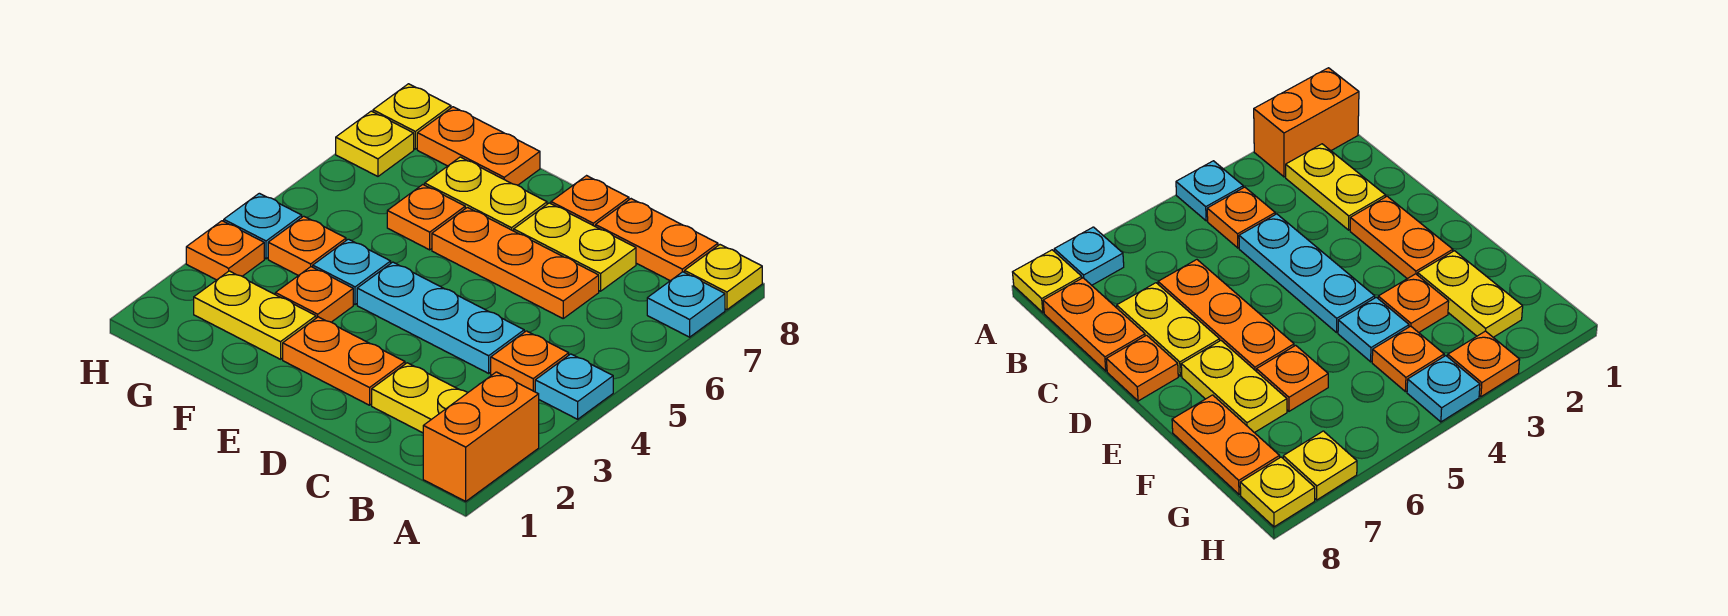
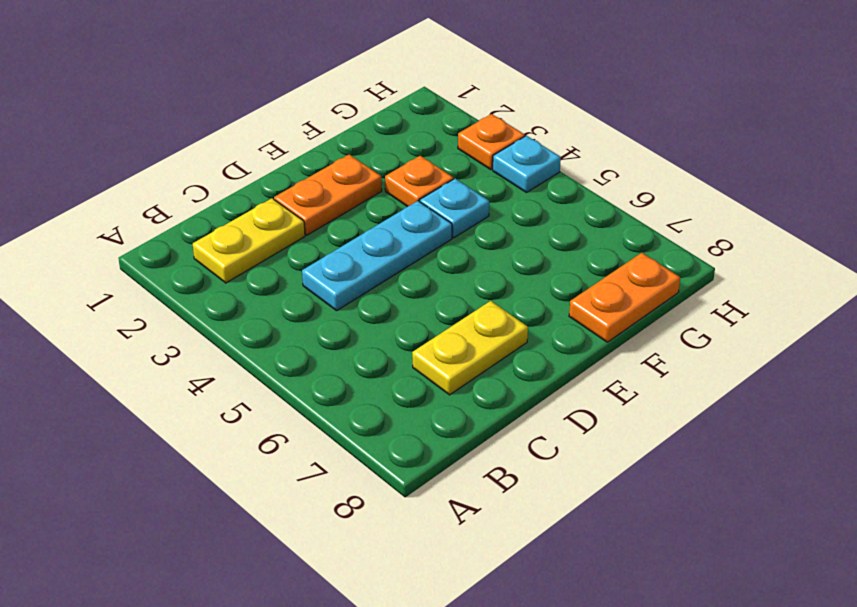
none -> orange brick A1:A2 level 1
none -> cyan plate A4 level 1
none -> cyan plate A7 level 1

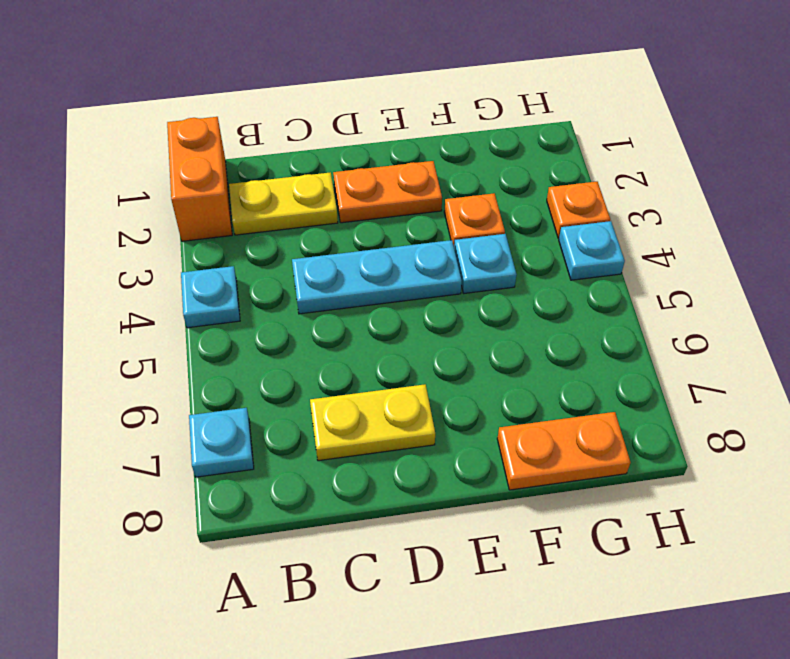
none -> yellow plate A8 level 1
none -> orange plate B4 level 1
none -> orange plate B8:C8 level 1

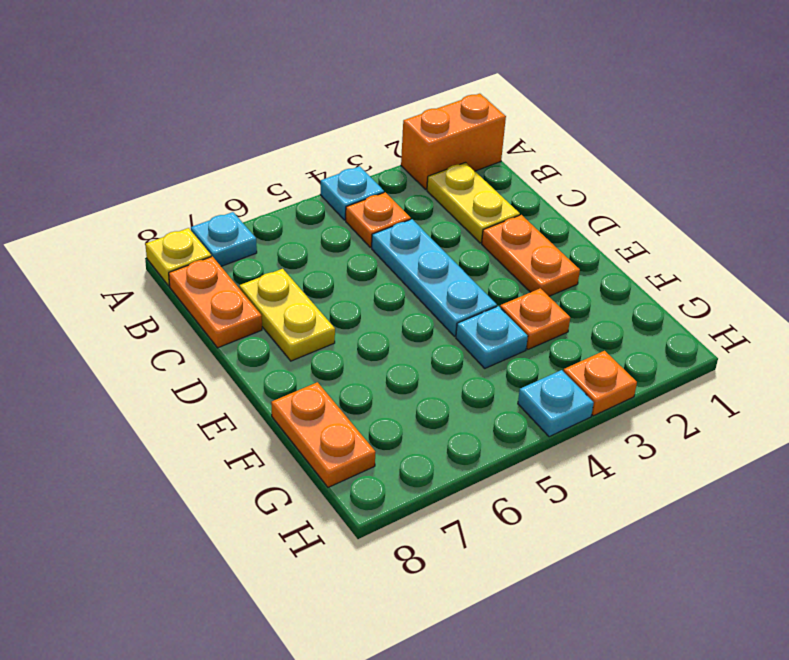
none -> orange plate C6:E6 level 1
none -> orange plate D8 level 1
none -> yellow plate E7:F7 level 1

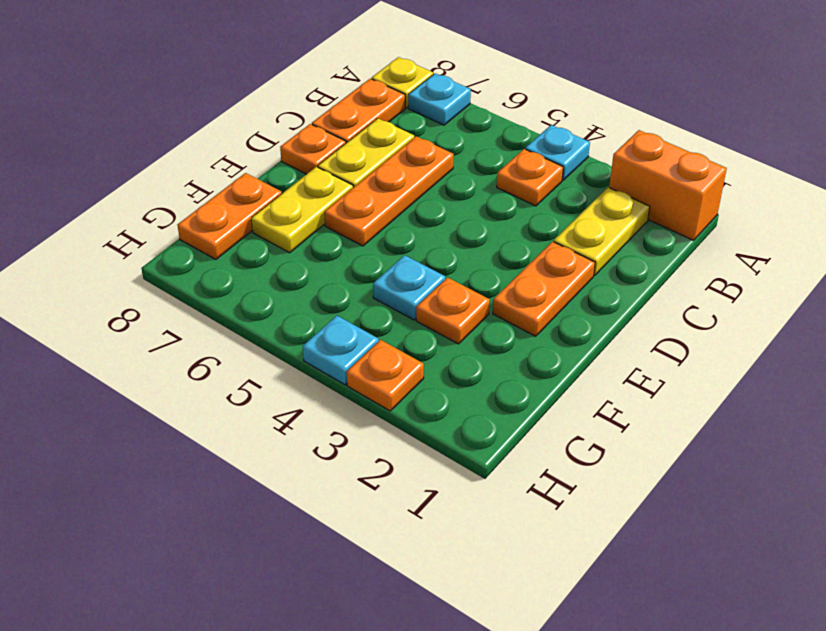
none -> cyan plate C4:E4 level 1
none -> yellow plate F2:G2 level 1
none -> orange plate F6 level 1

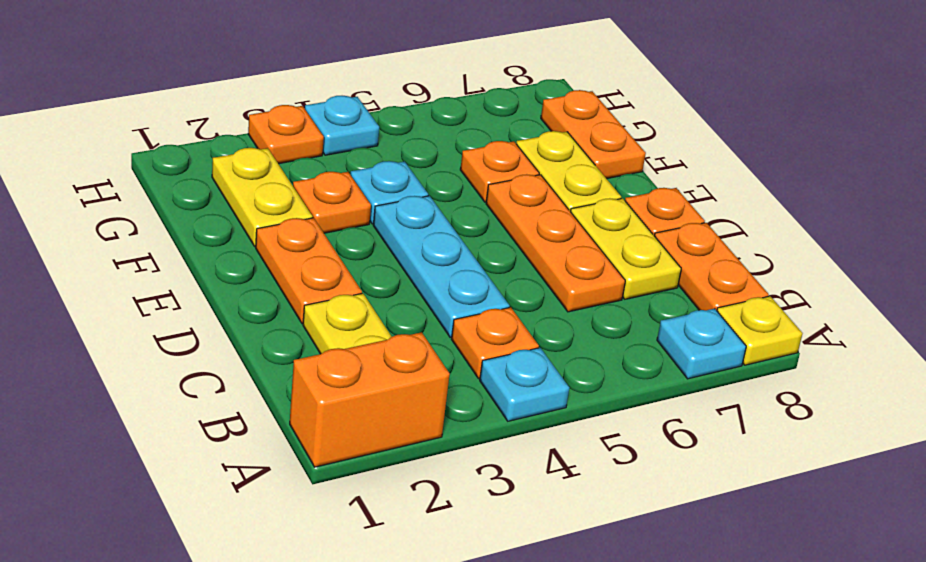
none -> orange plate G4 level 1
none -> yellow plate H7 level 1
none -> yellow plate H8 level 1

